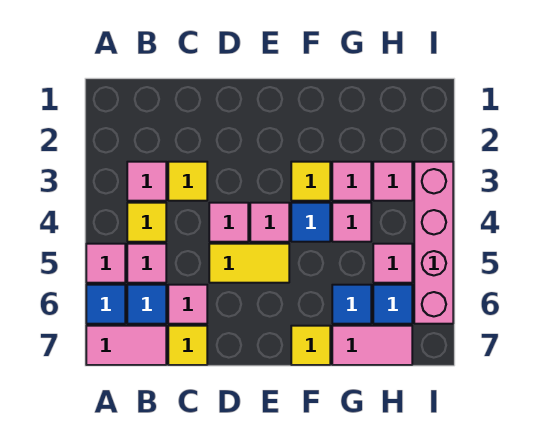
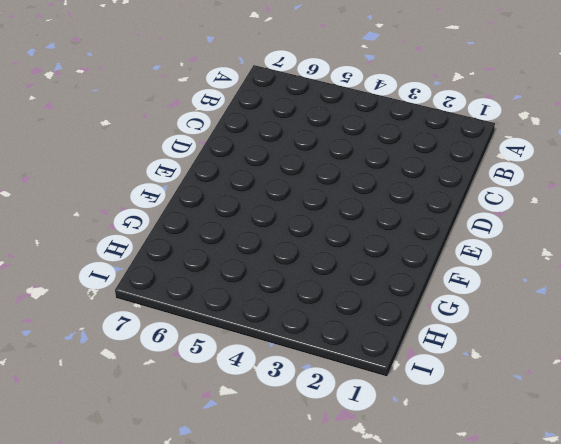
none -> pink tile A5 level 1
none -> blue tile A6 level 1
none -> pink tile A7:B7 level 1

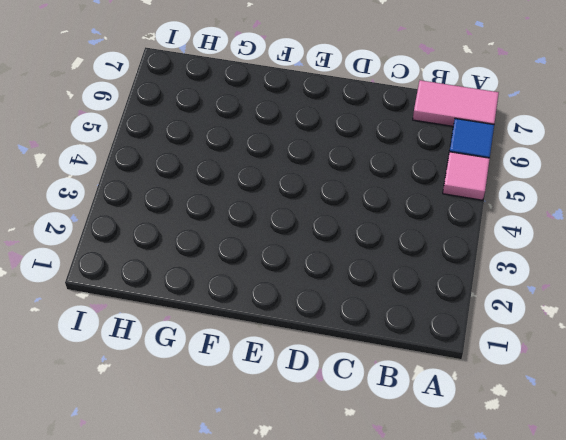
none -> pink tile B3 level 1
none -> yellow tile B4 level 1
none -> pink tile B5 level 1

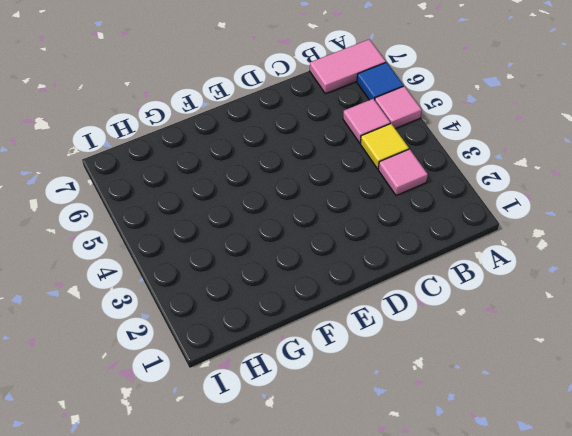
none -> blue tile B6 level 1
none -> yellow tile C3 level 1
none -> pink tile C6 level 1

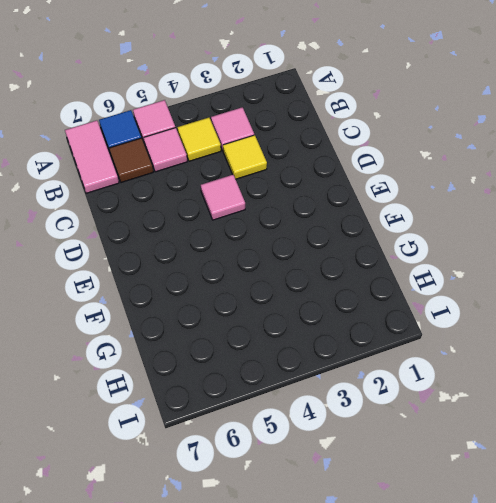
brown tile B6 level 1 -> blue tile B6 level 1
none -> pink tile C6 level 1
none -> yellow tile C7 level 1
none -> yellow tile D5:E5 level 1

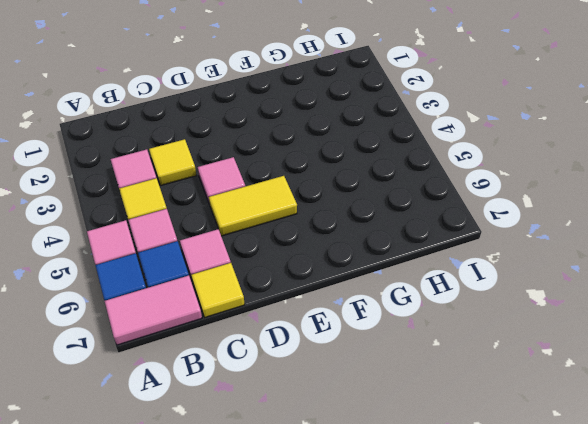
none -> pink tile E4 level 1
none -> yellow tile F3 level 1
none -> blue tile F4 level 1

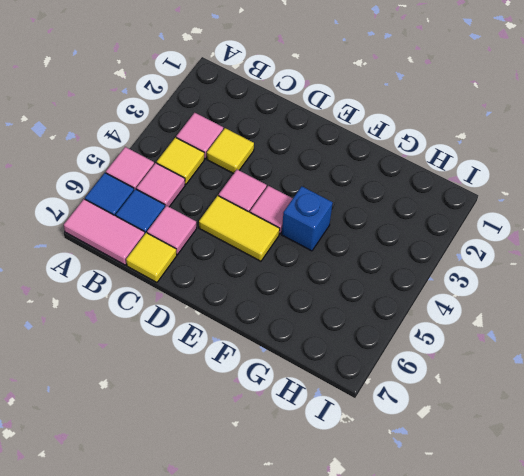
blue brick F4 level 1 -> blue tile F4 level 1
none -> yellow tile F3 level 1
none -> yellow tile F7 level 1
none -> pink tile G3 level 1

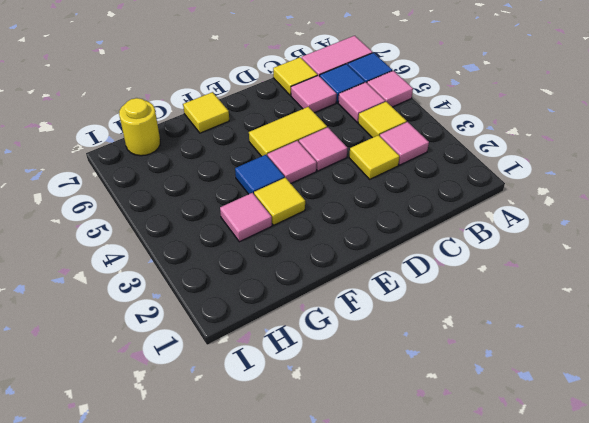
yellow round brick H7 level 1 -> pink tile G7:H7 level 1
none -> pink tile G4 level 1
none -> blue tile G6 level 1
none -> pink tile H3 level 1

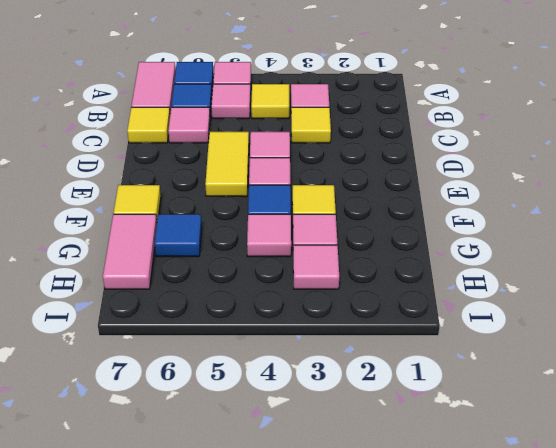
none -> pink tile H5 level 1
none -> blue tile H6 level 1
none -> pink brick I3:I6 level 1

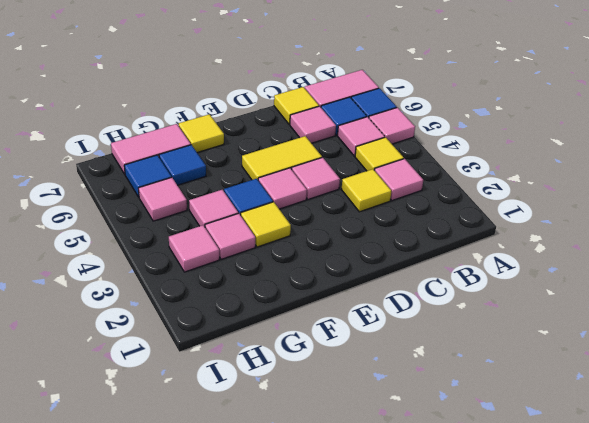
none -> pink brick I3:I6 level 1

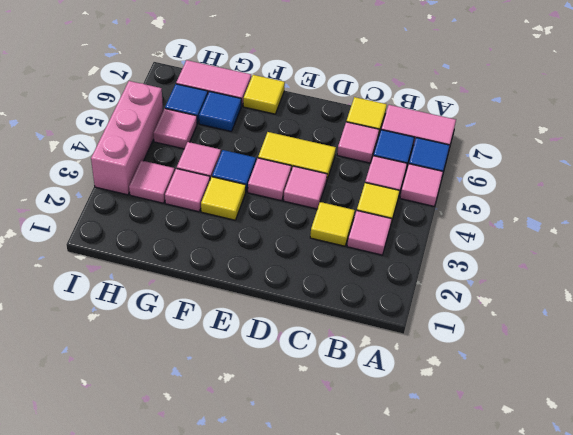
pink brick I3:I5 level 1 -> pink brick I3:I6 level 1

